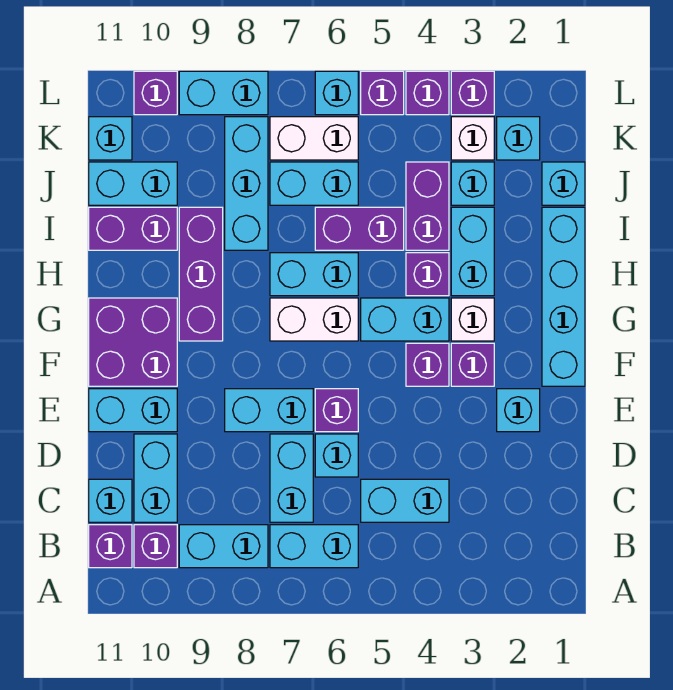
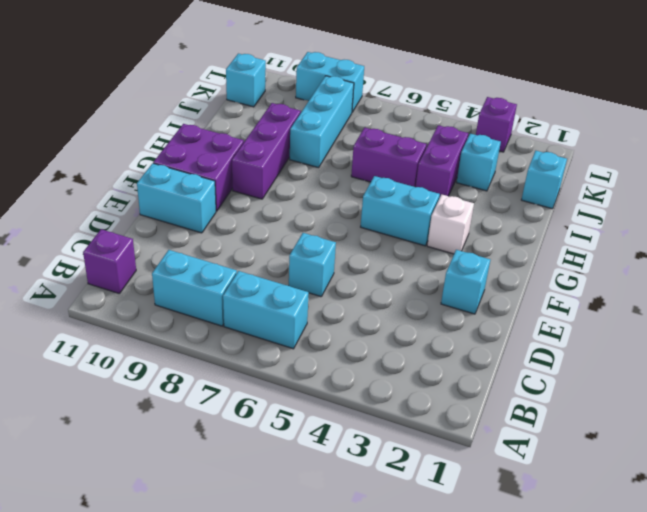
none -> purple brick B10 level 1
none -> cyan brick C4:C5 level 1
none -> cyan brick C7:D7 level 1
none -> cyan brick C10:D10 level 1

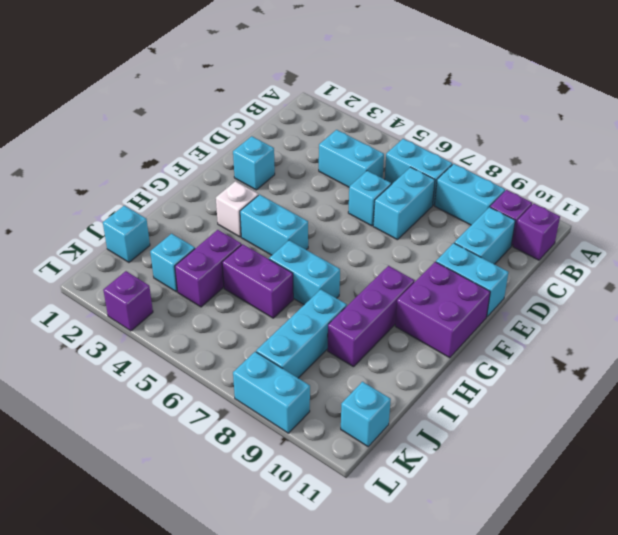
none -> cyan brick C11 level 1
none -> purple brick E6 level 1
none -> cyan brick E7:E8 level 1
none -> cyan brick F1:I1 level 1

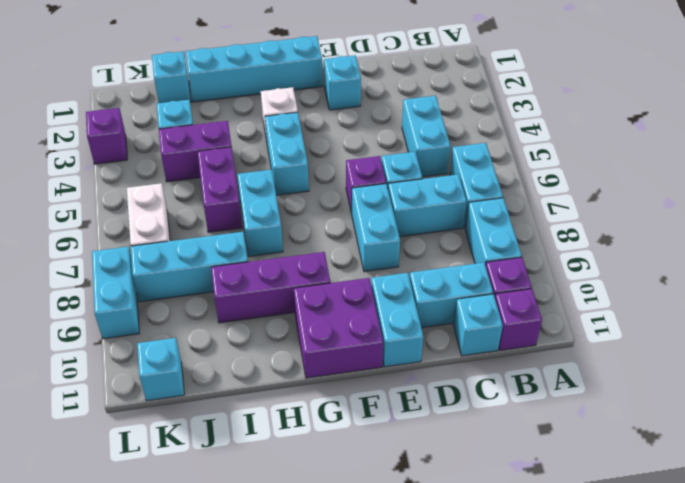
none -> purple brick F3 level 1
none -> purple brick F4 level 1
none -> white brick G6:G7 level 1
none -> cyan brick H3:I3 level 1

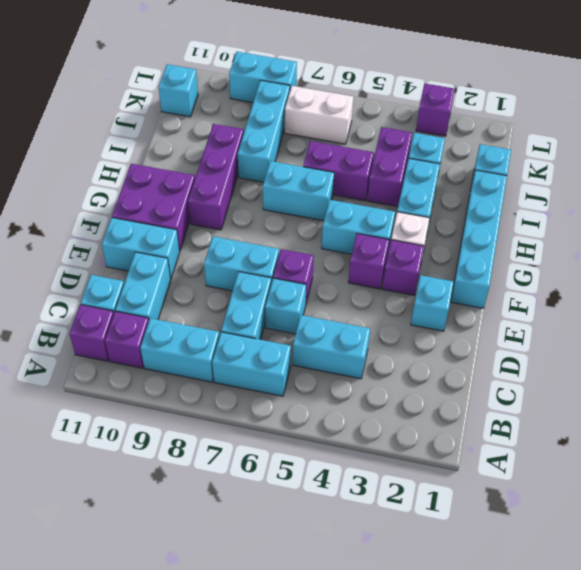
none -> white brick G6:G7 level 1
none -> purple brick H4 level 1
none -> purple brick I10:I11 level 1
none -> cyan brick J6:J7 level 1

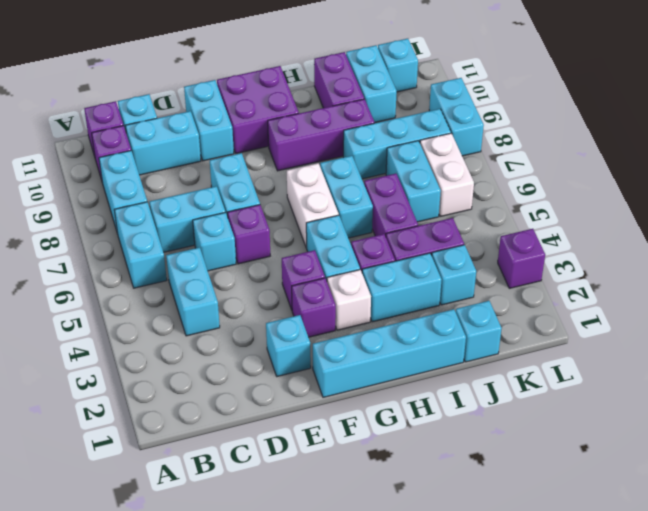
none -> cyan brick K2 level 1
none -> white brick K3 level 1
none -> purple brick L4 level 1
none -> purple brick L5 level 1

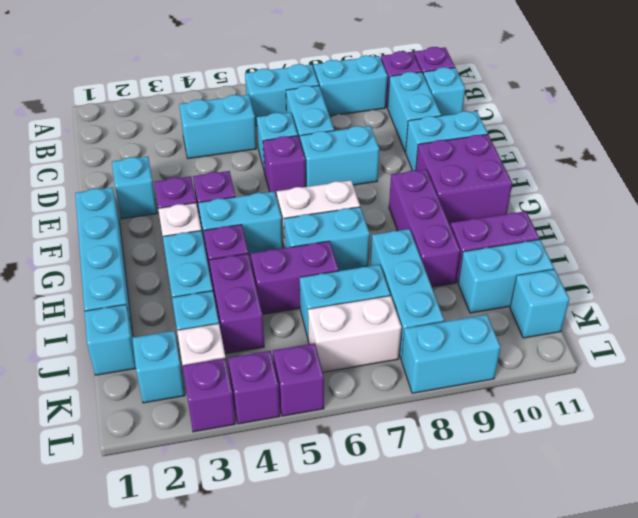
none -> cyan brick L6 level 1
none -> purple brick L10 level 1

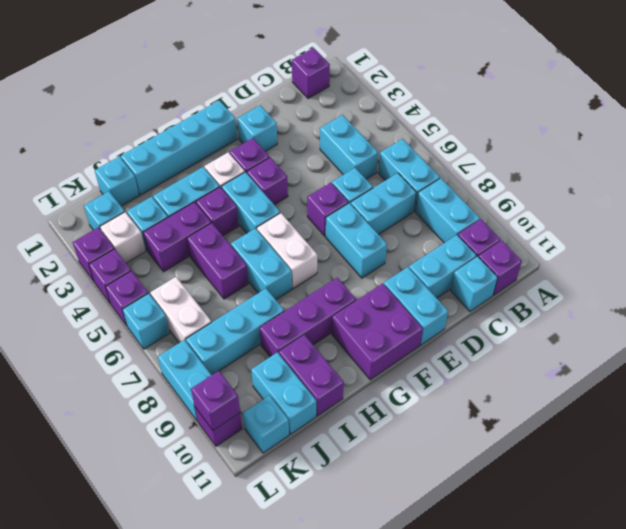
purple brick B1 level 1 -> none
purple brick L10 level 2 -> none
none -> cyan brick J6:J7 level 1

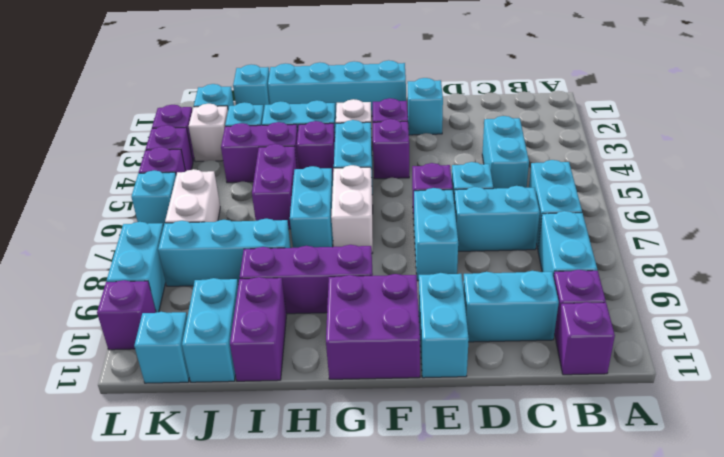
none -> cyan brick C11 level 1
none -> cyan brick J6:J7 level 1

